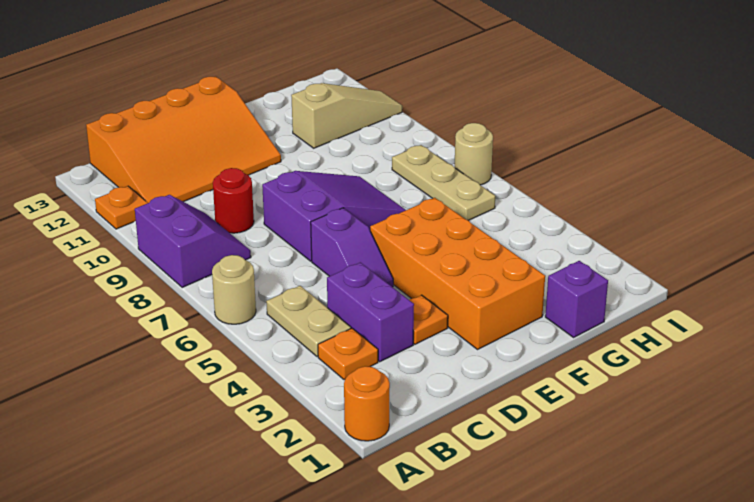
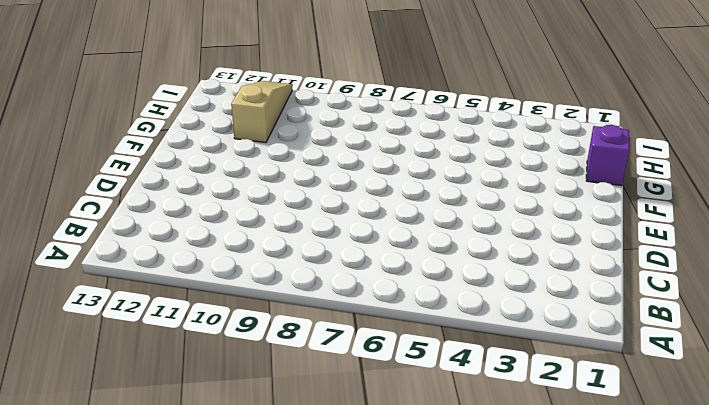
none -> orange round brick A1 level 1
none -> tan round brick A6 level 1
none -> purple slope A8:B9 level 1 top A

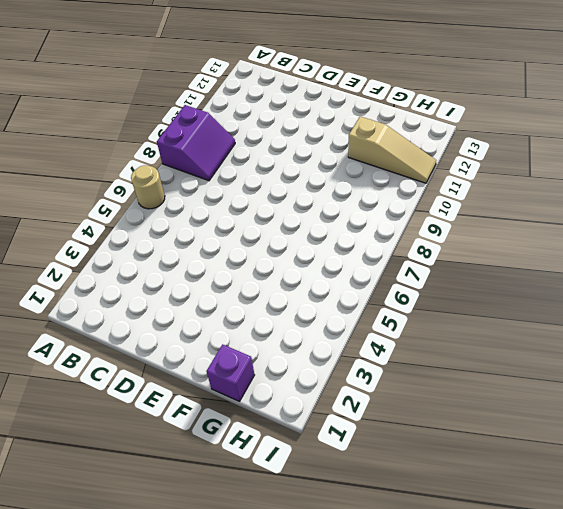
none -> orange round brick A1 level 1
none -> orange plate A11 level 1
none -> orange plate B3 level 1

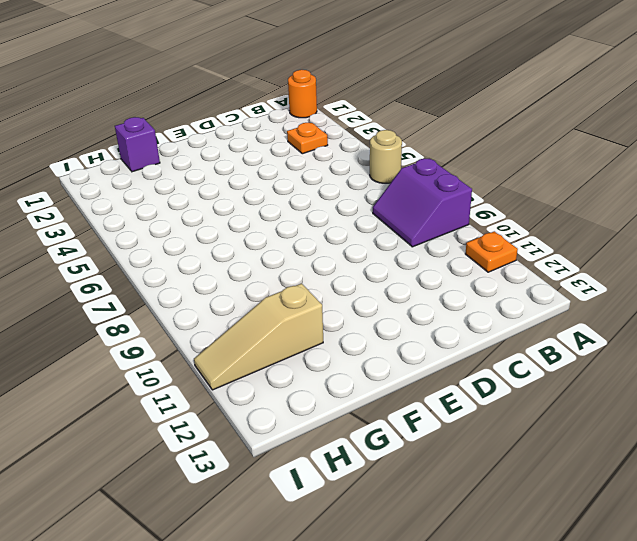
none -> tan plate B4:B5 level 1
none -> orange slope B11:E13 level 1 top 13
none -> purple brick C3:C4 level 1

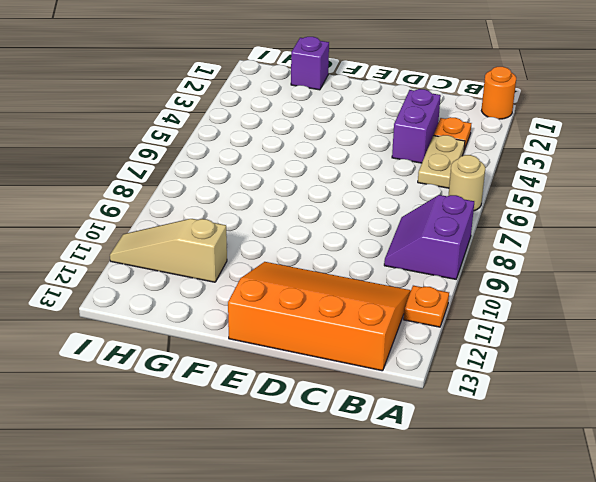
none -> red round brick C9 level 1
none -> orange plate D3 level 1
none -> purple slope D5:D6 level 1 top 6

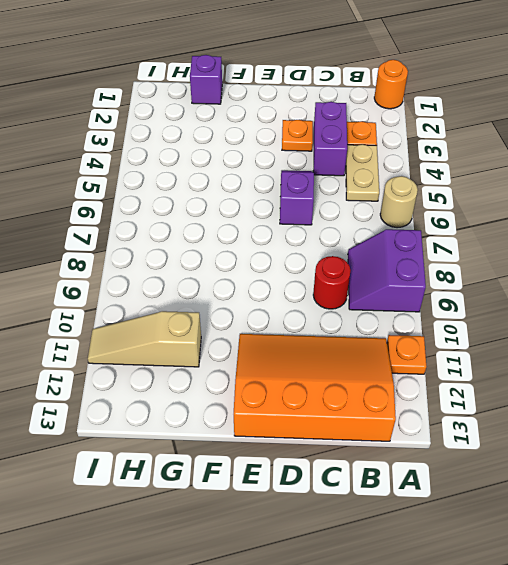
none -> purple slope D7:F8 level 1 top D
none -> orange brick E2:F5 level 1
none -> tan plate H6:H8 level 1

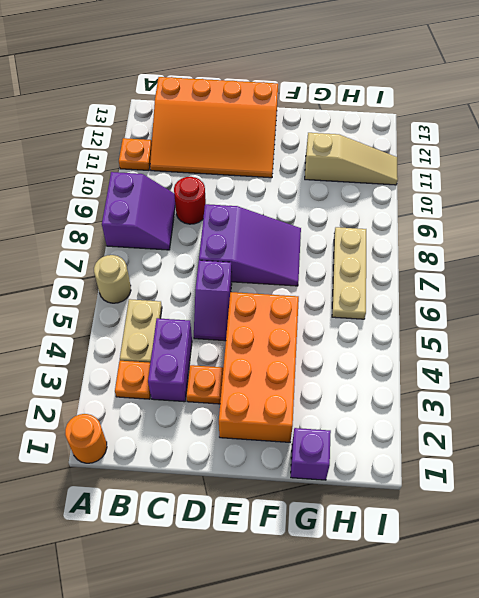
none -> tan round brick I7 level 1

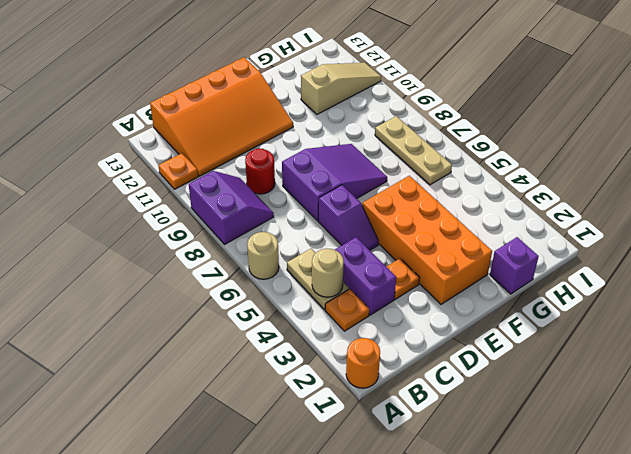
tan round brick B4 level 2 -> tan round brick I7 level 1

